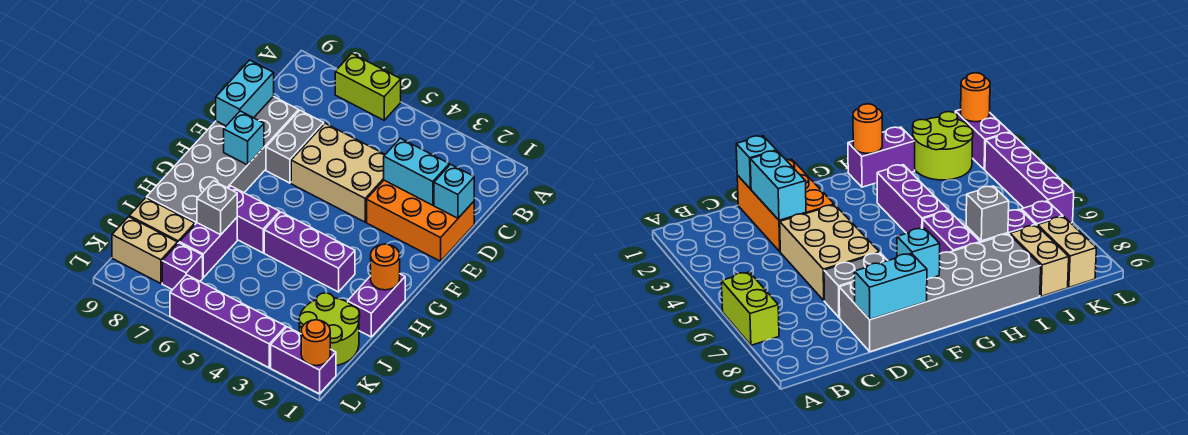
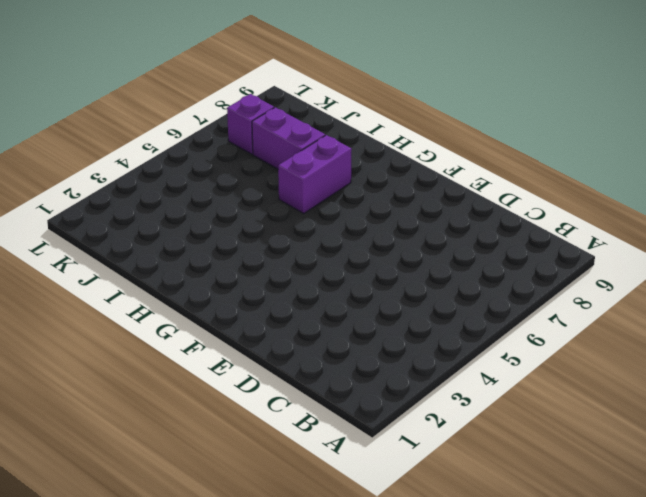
none -> lime brick A6:A7 level 1
none -> orange brick D1:E3 level 1
none -> tan brick D4:E6 level 1

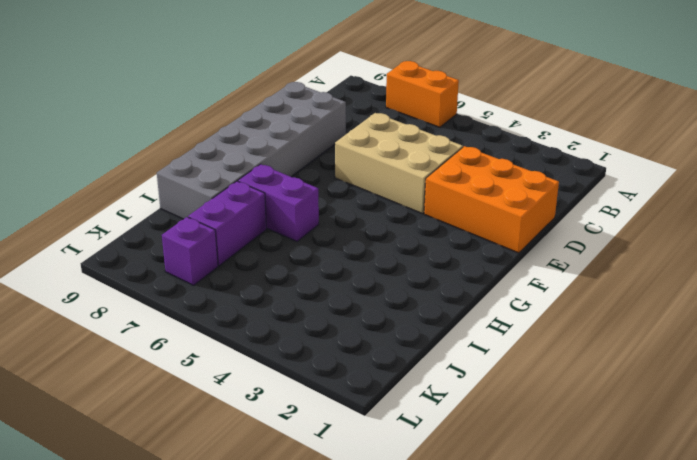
orange brick A6:A7 level 1 -> lime brick A6:A7 level 1
none -> grey brick D7:E7 level 1
none -> purple brick H1:I1 level 1
none -> purple brick H3:H5 level 1

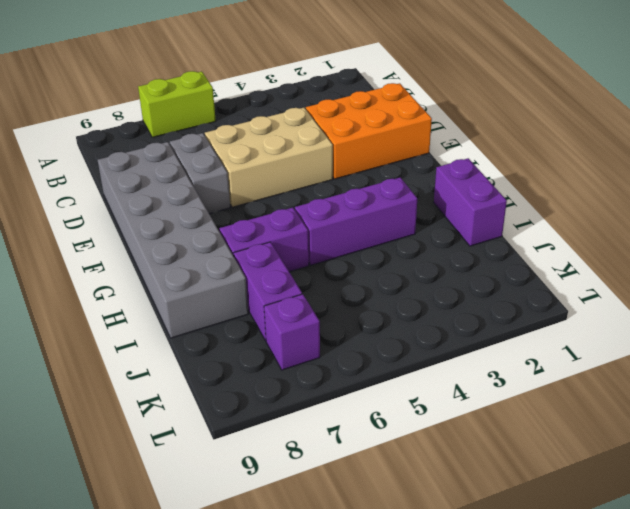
none -> lime round brick J1:K2 level 1
none -> tan brick J8:J9 level 1
none -> tan brick K8:K9 level 1

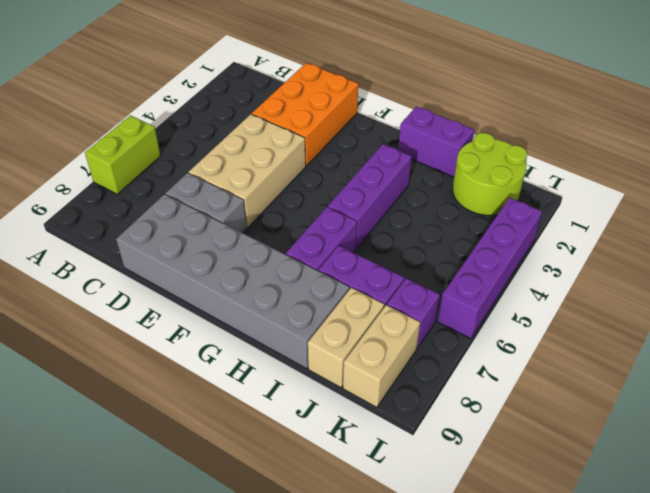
none -> purple brick L1:L2 level 1
none -> cyan brick D1 level 2
none -> cyan brick D2:D3 level 2

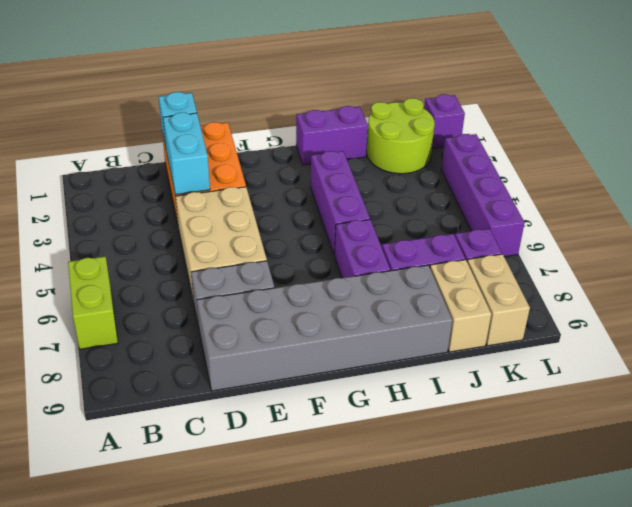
purple brick L1 level 1 -> purple brick L1:L2 level 1
none -> cyan brick D9:E9 level 2
none -> cyan brick F8 level 2
none -> orange round brick H1 level 2

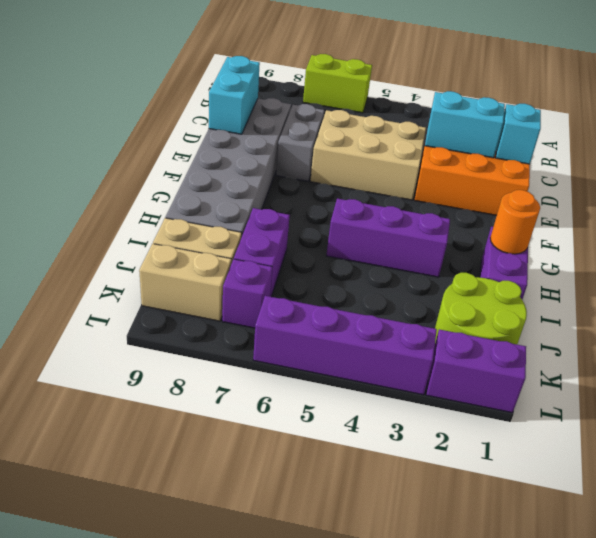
none -> purple brick H6:H7 level 1
none -> cyan brick F8 level 2
none -> grey brick I7 level 2

